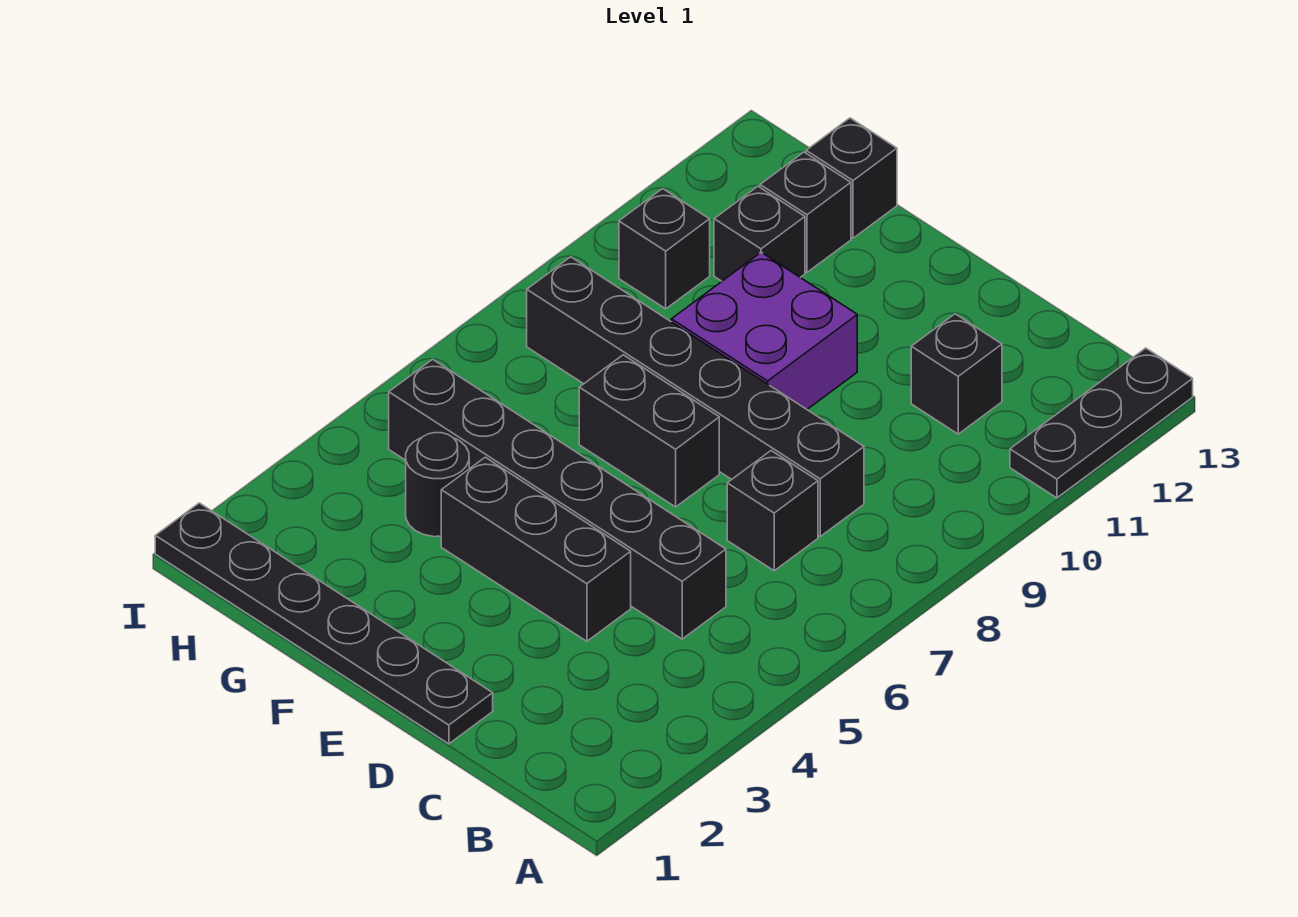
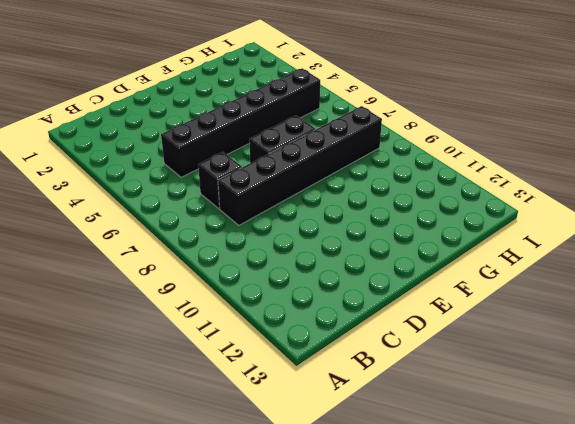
none -> black plate A11:A13 level 1
none -> black brick C11 level 1
none -> black plate D1:I1 level 1

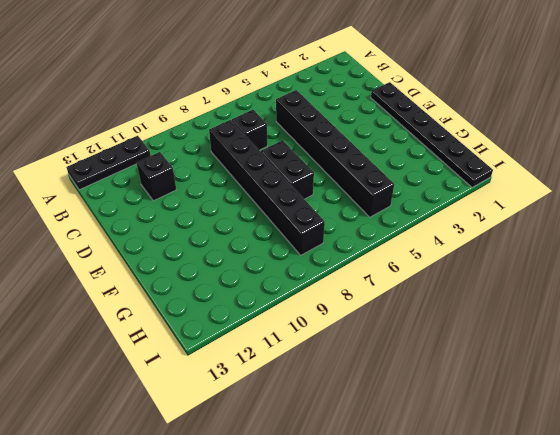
none -> black brick D4:F4 level 1
none -> purple brick E9:F10 level 1
none -> black round brick G4 level 1

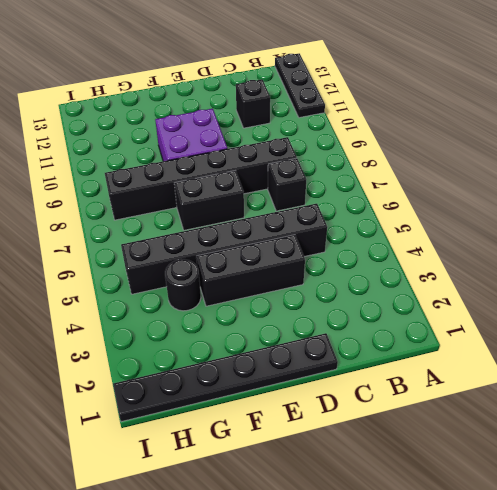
none -> black brick G11 level 1
none -> black brick G12 level 1
none -> black brick G13 level 1

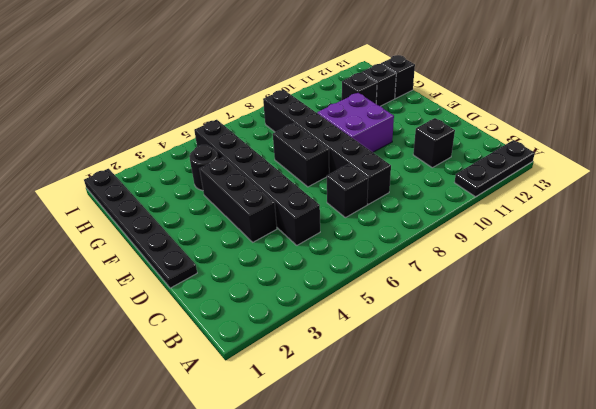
none -> black brick H10 level 1

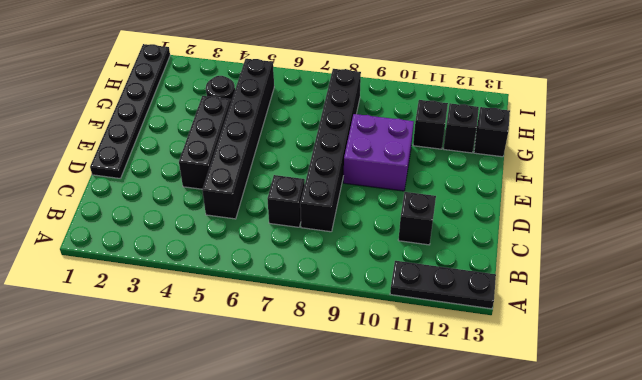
none -> black brick E7:F7 level 1
none -> black brick H10 level 1

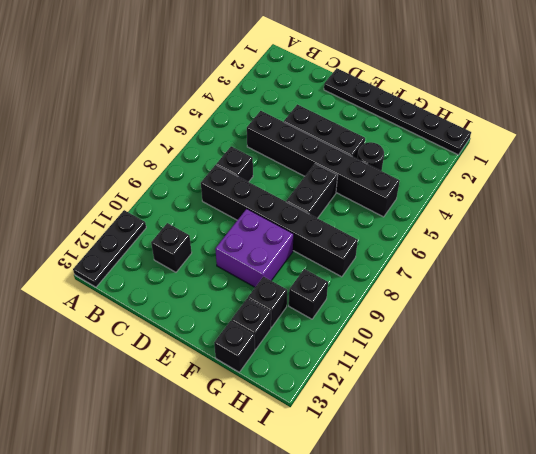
black brick F6:F7 level 1 -> black brick E7:F7 level 1

